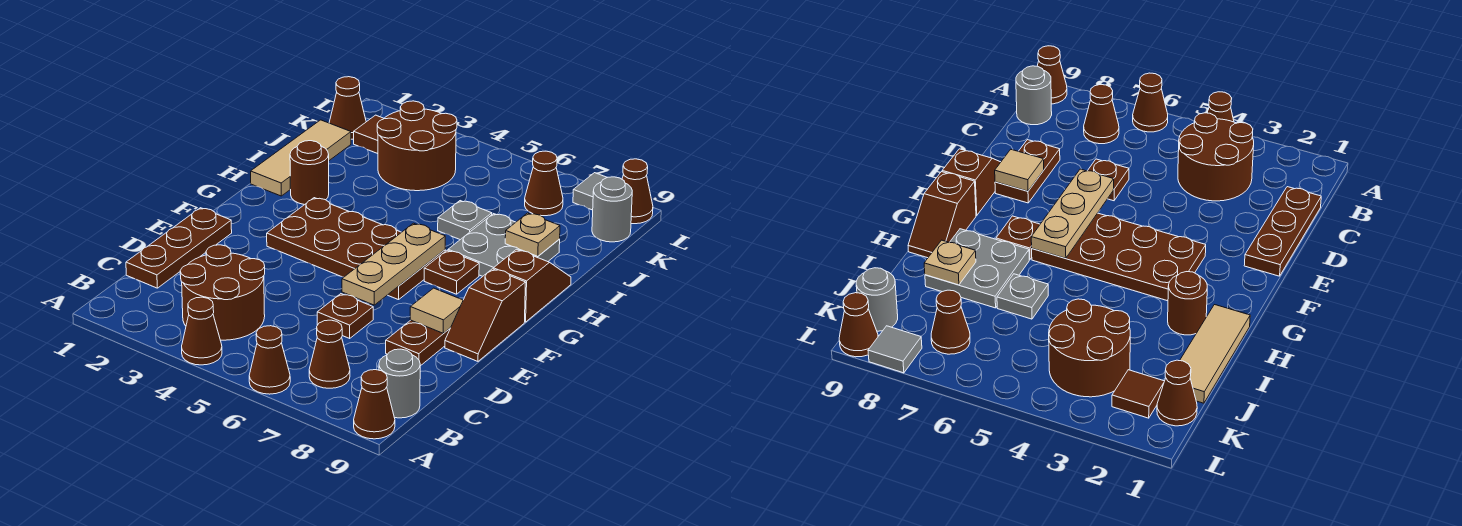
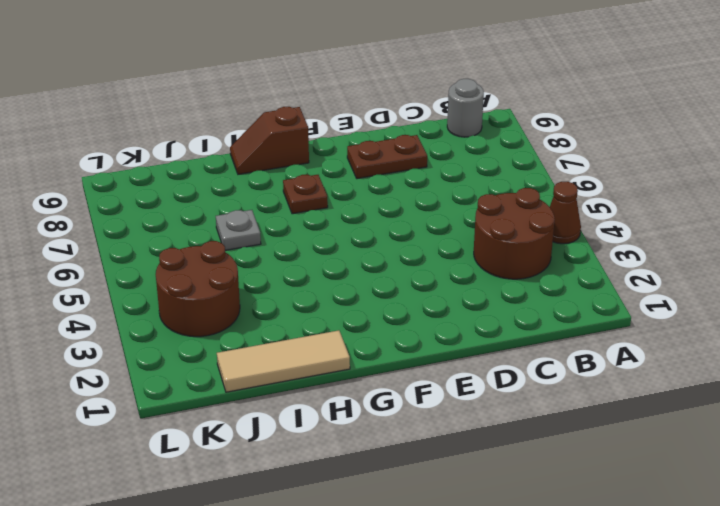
none -> brown cone A6 level 1
none -> brown cone A9 level 1
none -> brown cone B7 level 1

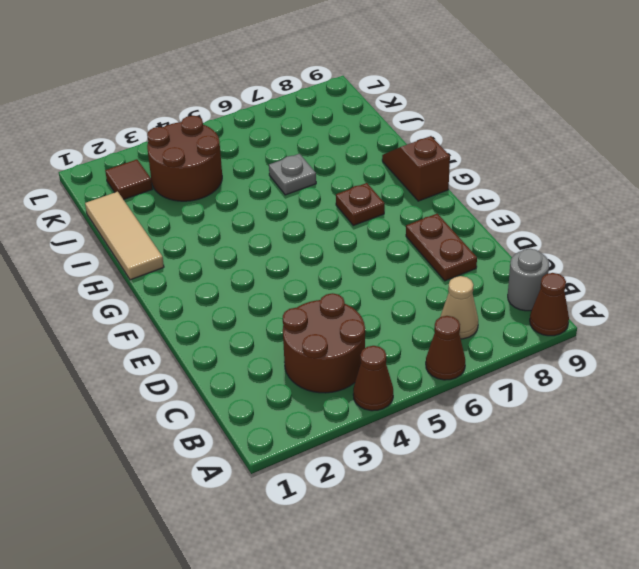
tan cone B7 level 1 -> brown cone B7 level 1
none -> brown plate C1:E1 level 1
none -> brown plate D6 level 1
none -> brown slope E9:F9 level 1 top F

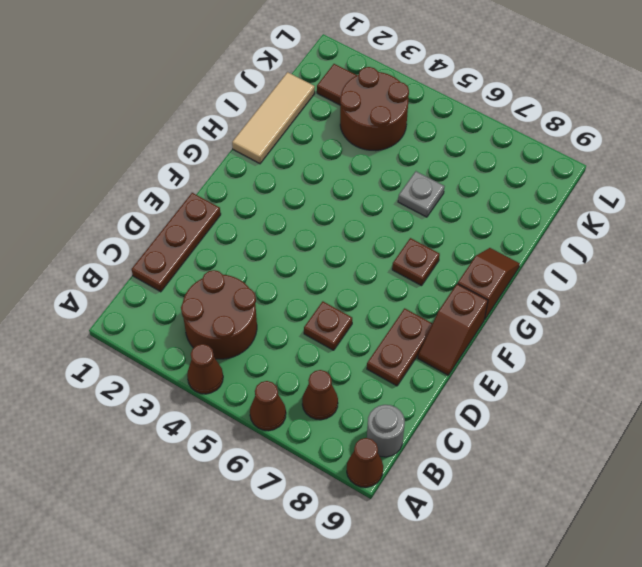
none -> brown plate F3:G6 level 1
none -> brown round brick H2 level 1
none -> grey plate H7:I8 level 1

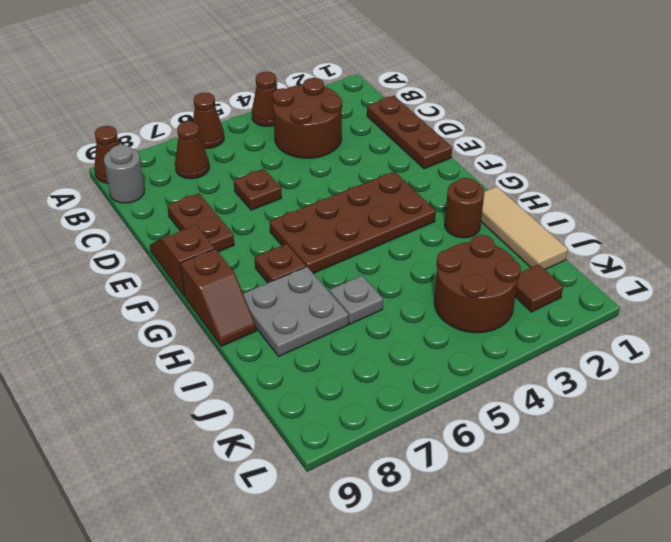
none -> brown cone K1 level 1
none -> brown cone K7 level 1
none -> grey round brick K9 level 1

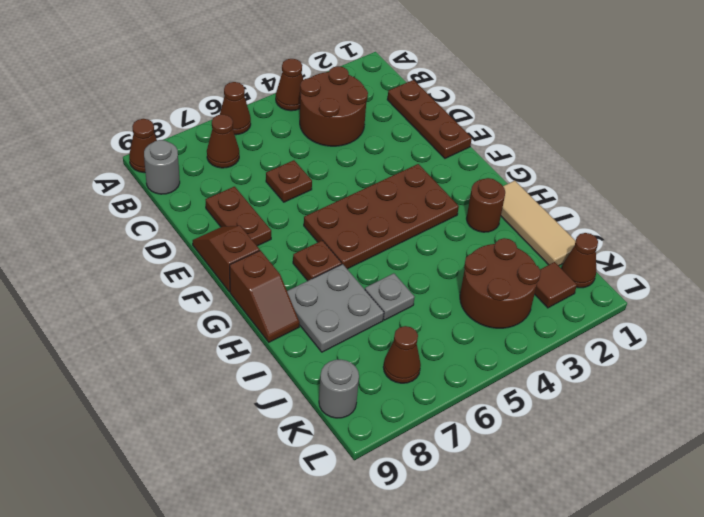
none -> grey tile L8 level 1
none -> brown cone L9 level 1
none -> tan plate E6:G6 level 2

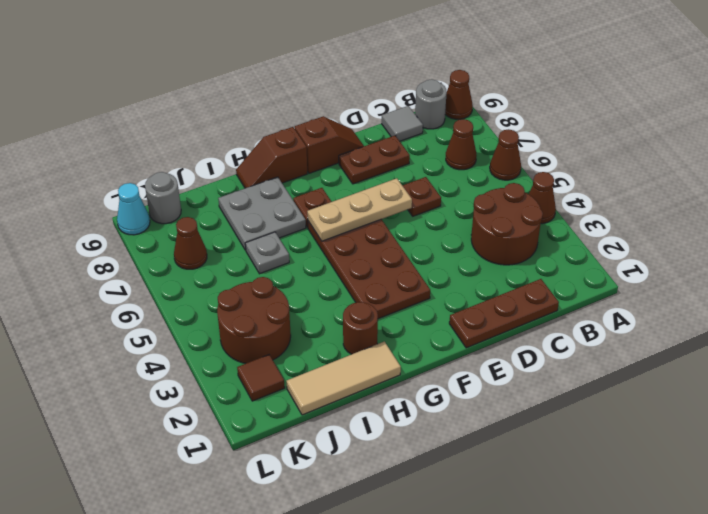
grey tile C9 level 1 -> grey tile L8 level 1
cyan cone L9 level 1 -> brown cone L9 level 1
none -> brown cone K1 level 1
none -> tan tile E8 level 2
none -> tan plate I8 level 2

